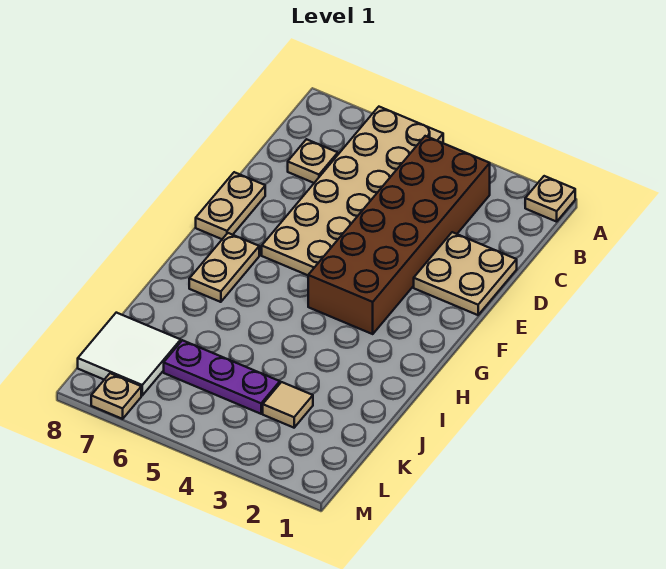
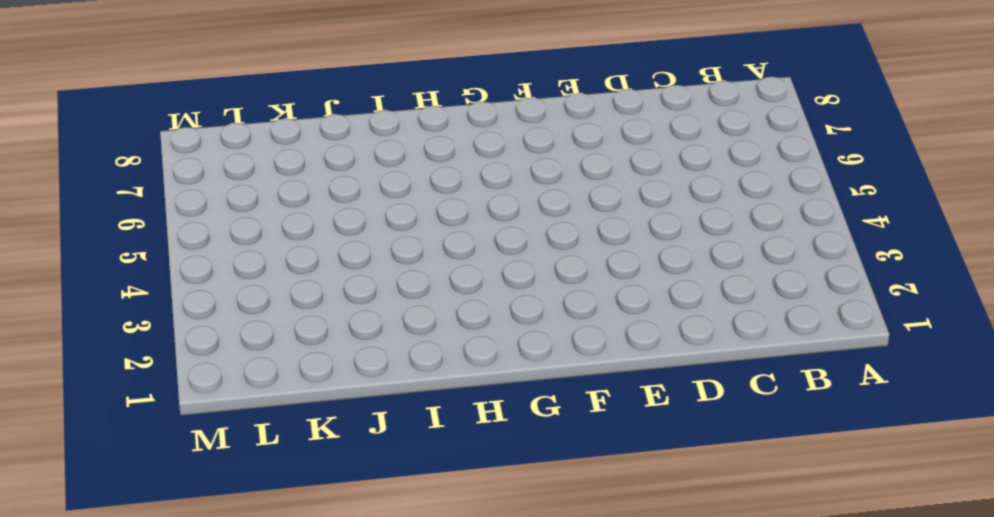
none -> tan plate A1 level 1
none -> tan plate A5:F6 level 1

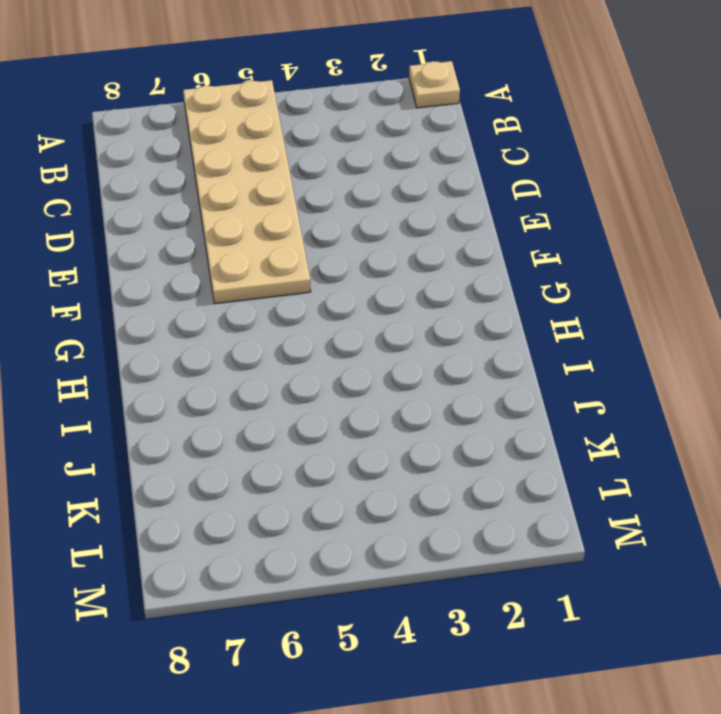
none -> brown brick B3:G4 level 1
none -> tan plate C7 level 1

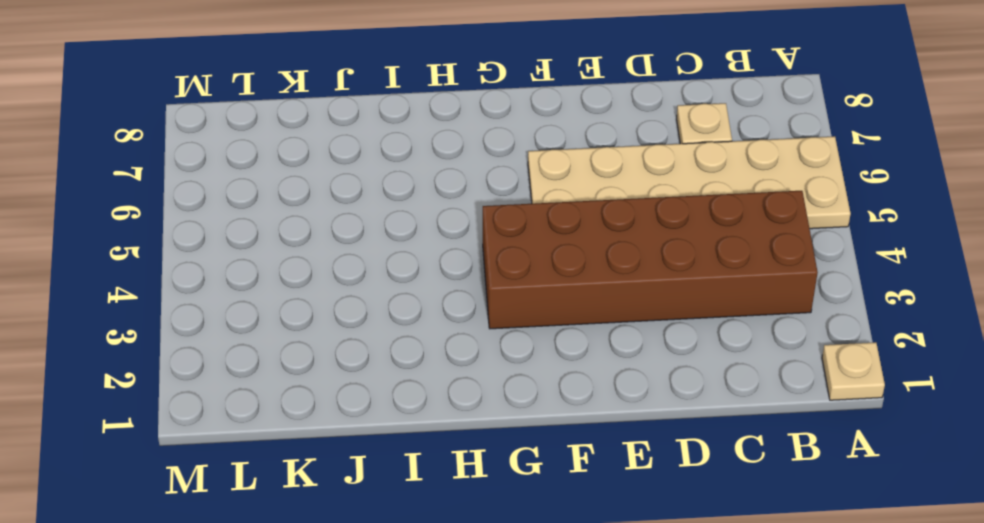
none -> tan plate D1:E2 level 1
none -> tan plate E8:F8 level 1

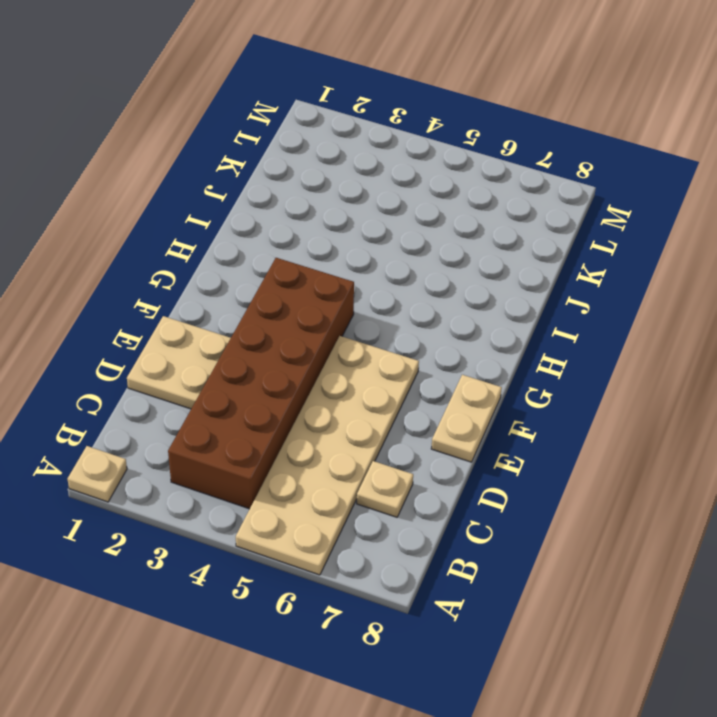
none -> tan plate G7:H7 level 1
none -> tan tile K3 level 1

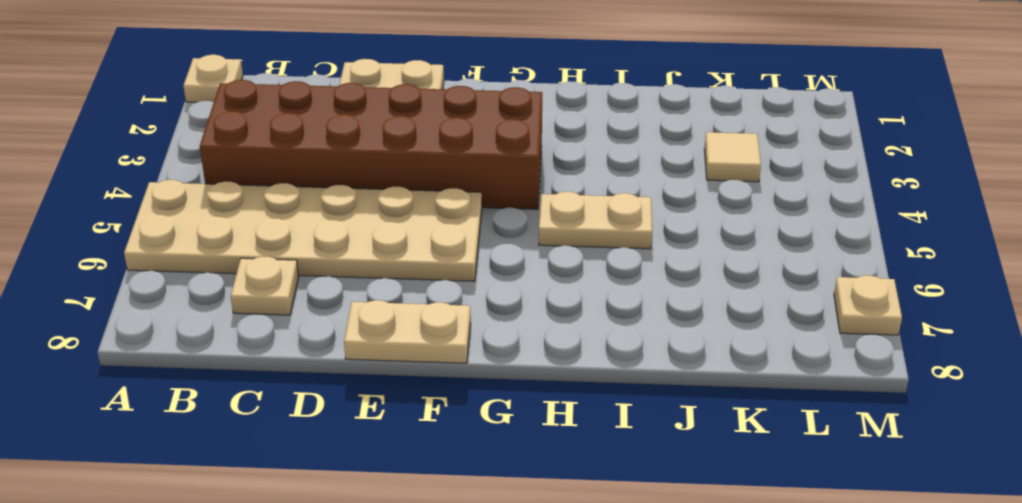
tan plate H5:I5 level 1 -> tan plate G7:H7 level 1
none -> purple plate K4:K6 level 1
none -> white tile K7:L8 level 1

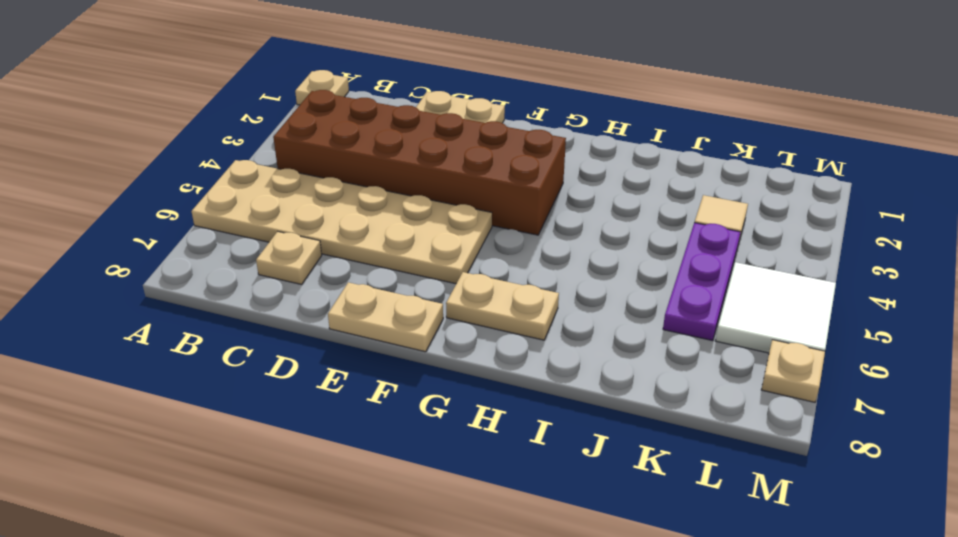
white tile L5:M6 level 1 -> white tile K7:L8 level 1

